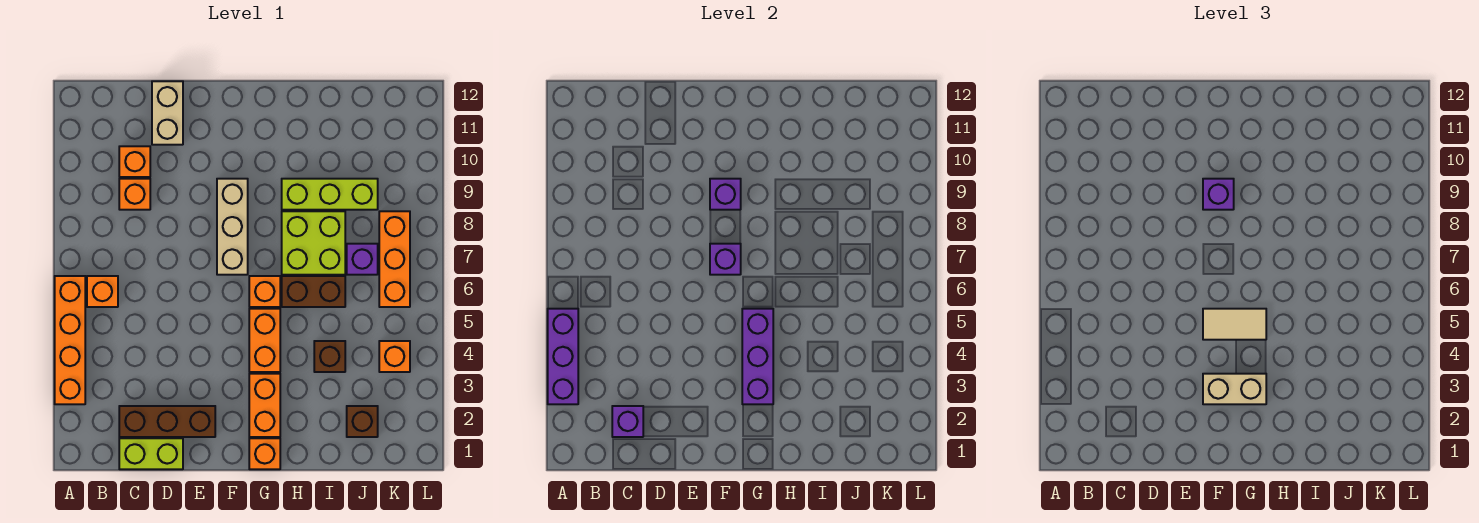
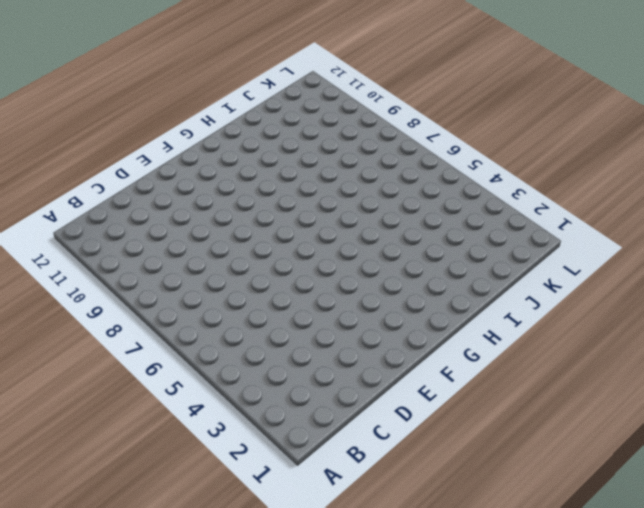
none -> orange brick A3:A6 level 1
none -> orange brick B6 level 1
none -> lime brick C1:D1 level 1

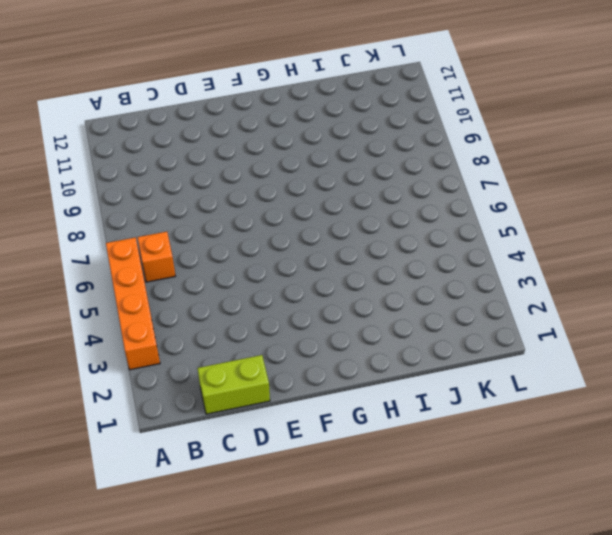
none -> brown brick C2:E2 level 1
none -> orange brick C9 level 1
none -> orange brick C10 level 1

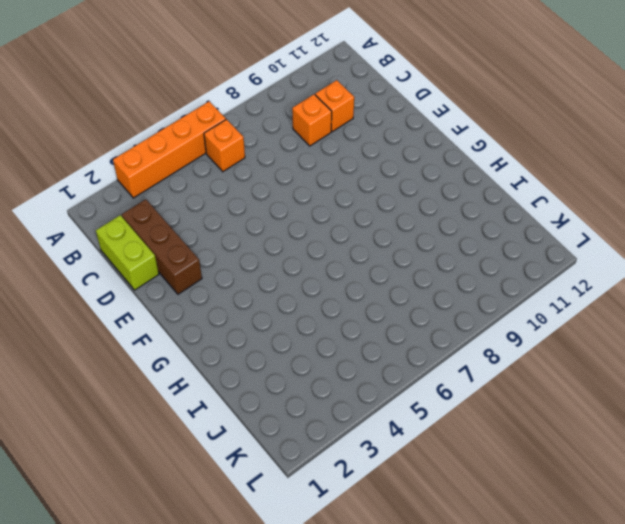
none -> tan brick D11:D12 level 1
none -> tan brick F7:F9 level 1
none -> orange brick G1 level 1

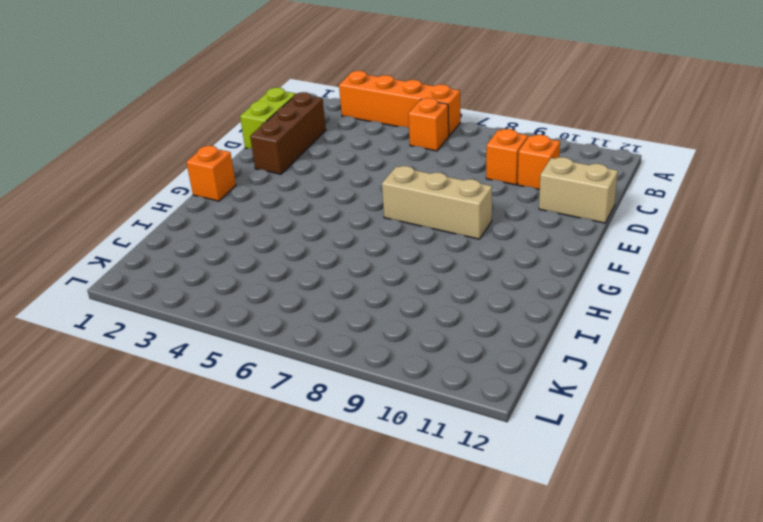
none -> orange brick G2:G3 level 1
none -> orange brick G4:G5 level 1
none -> orange brick G6 level 1

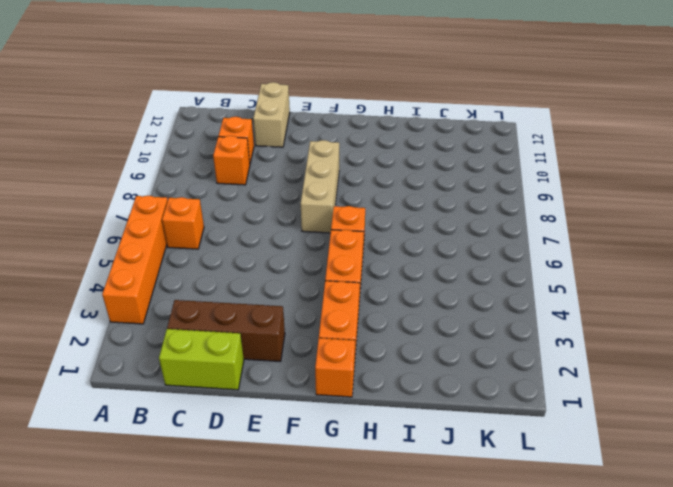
none -> brown brick H6:I6 level 1
none -> lime brick H7:I8 level 1
none -> lime brick H9:J9 level 1

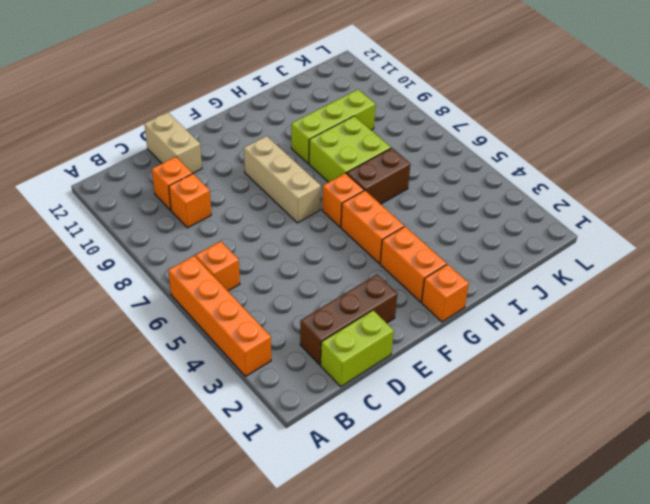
none -> brown brick I4 level 1
none -> brown brick J2 level 1
none -> purple brick J7 level 1

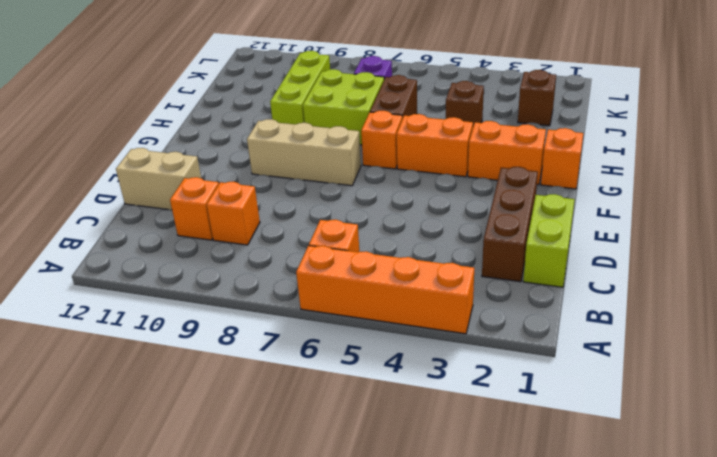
none -> orange brick K4 level 1
none -> orange brick K6:K8 level 1
none -> purple brick A3:A5 level 2

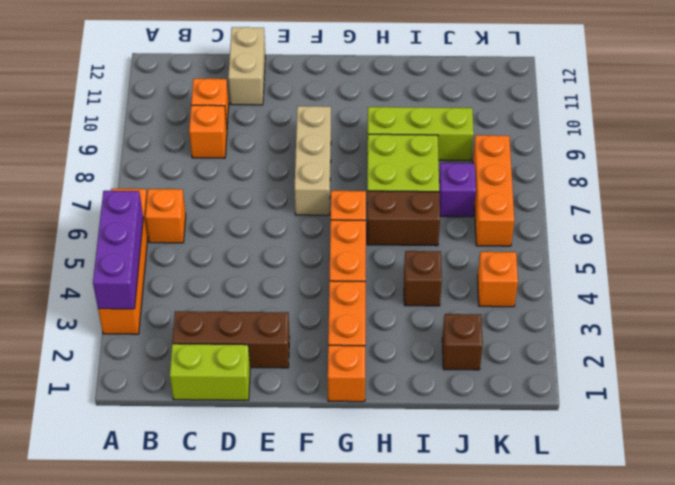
none -> purple brick C2 level 2
none -> purple brick F7 level 2
none -> purple brick F9 level 2

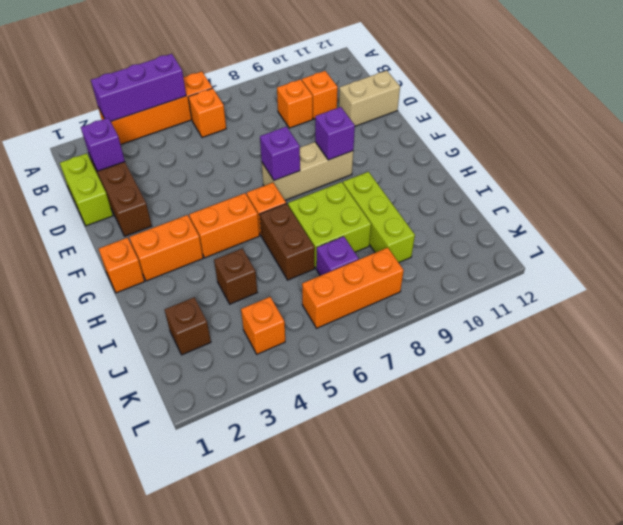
none -> purple brick G3:G5 level 2
none -> tan brick F3:G3 level 3
none -> tan tile F5:G5 level 3

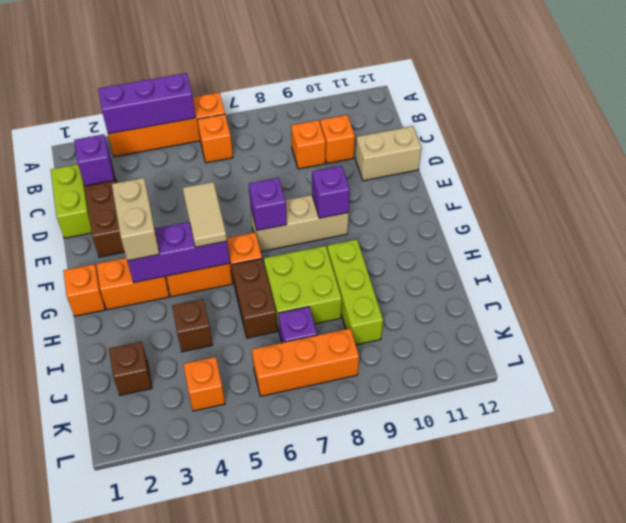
none -> purple brick F9 level 3

